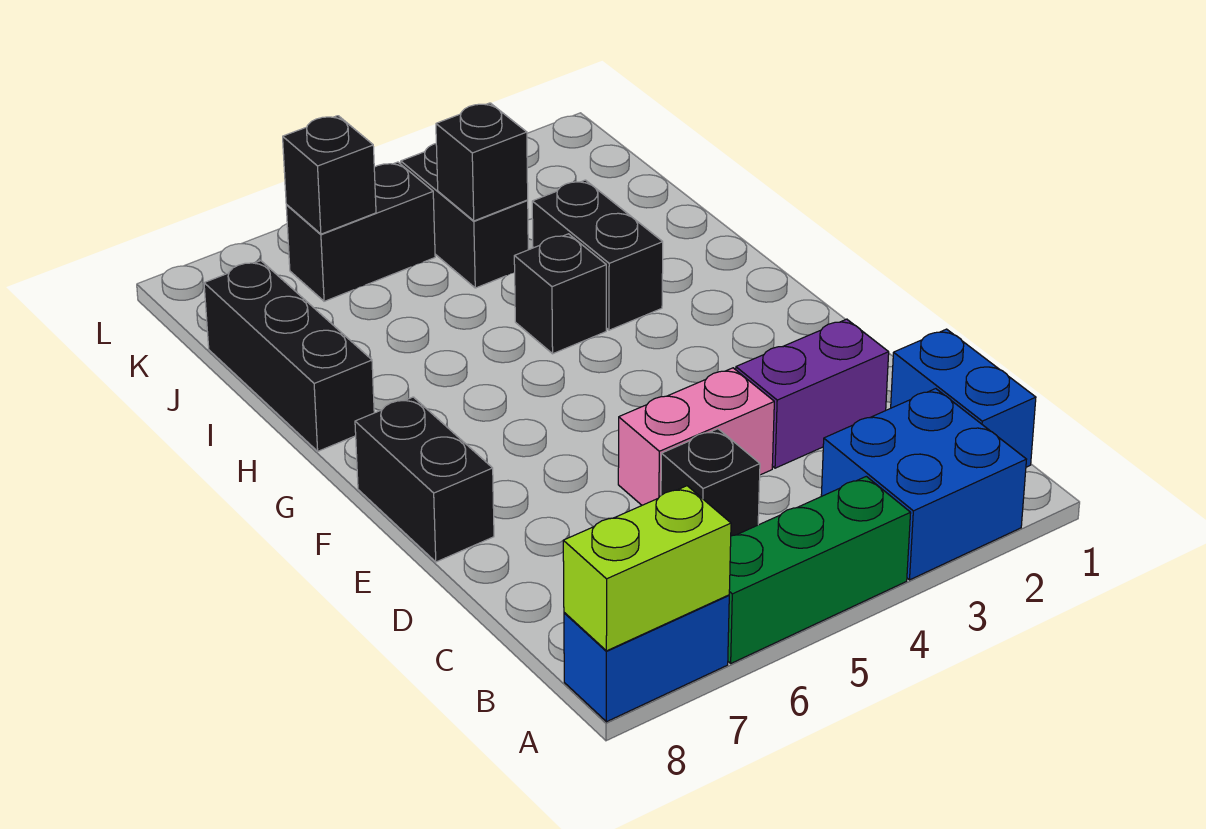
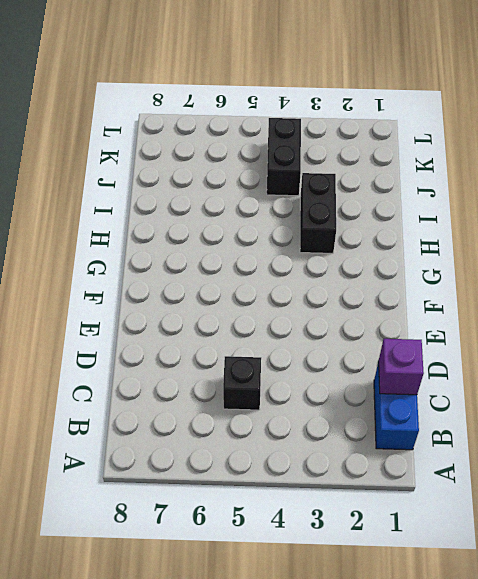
purple brick C1 level 2 -> none
none -> blue brick A2:B3 level 1
none -> green brick A4:A6 level 1
none -> blue brick A7:A8 level 1

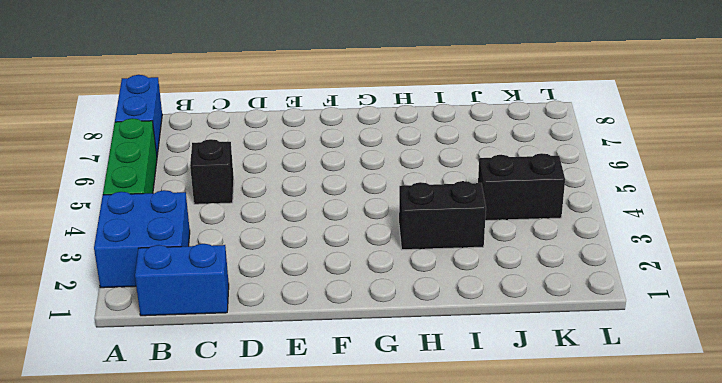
none -> purple brick D2:D3 level 1
none -> pink brick D4:D5 level 1
none -> black brick E8:F8 level 1

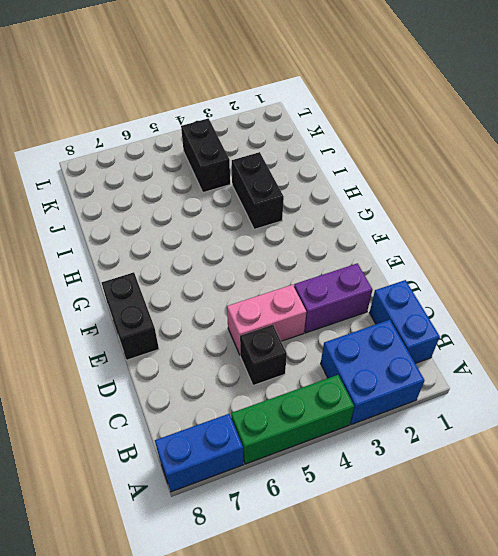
none -> black brick H4 level 1
none -> black brick H8:J8 level 1
none -> black brick K5:K6 level 1

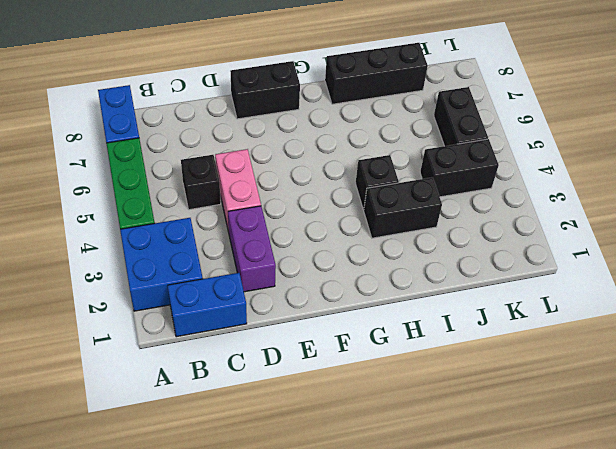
none -> lime brick A7:A8 level 2
none -> black brick J4 level 2
none -> black brick K6 level 2

